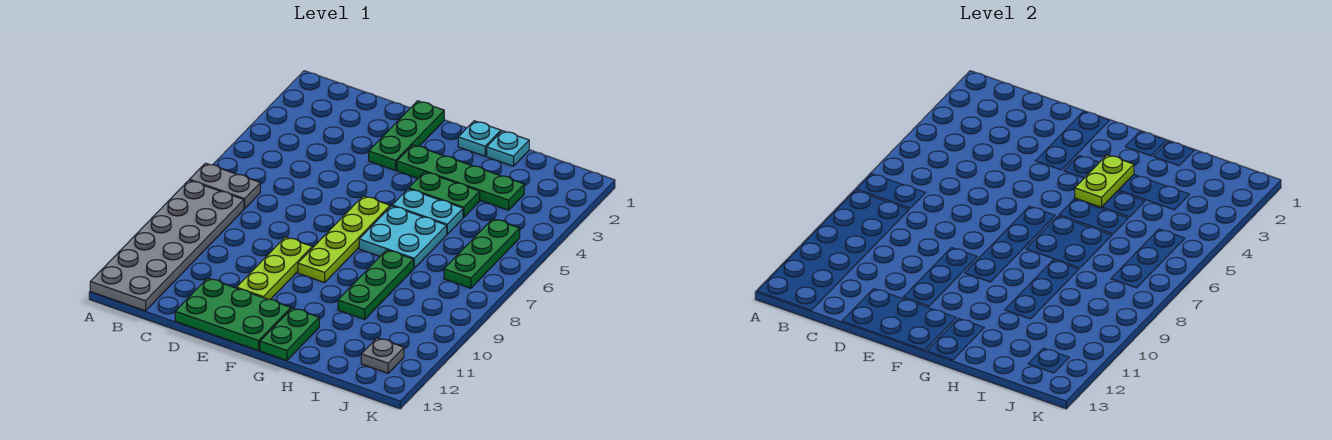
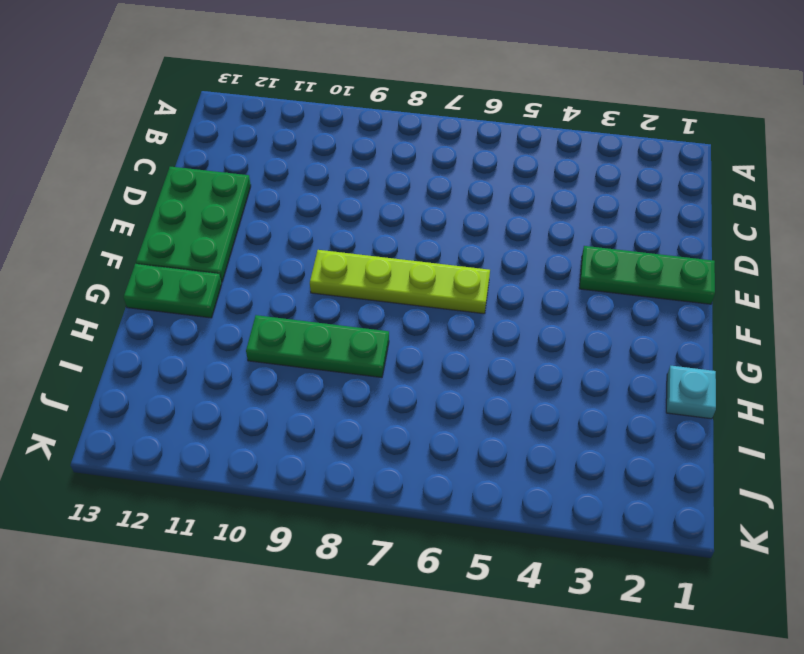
none -> grey plate A7:B7 level 1
none -> grey plate A8:B13 level 1
none -> lime plate E9:E11 level 1

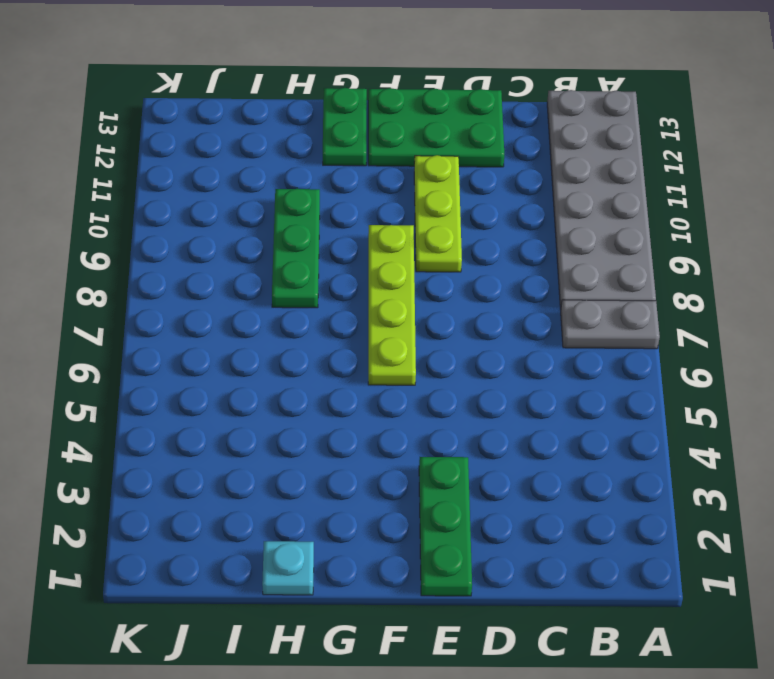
none -> green plate F3:I3 level 1
none -> cyan plate G1 level 1
none -> green plate G4:H4 level 1

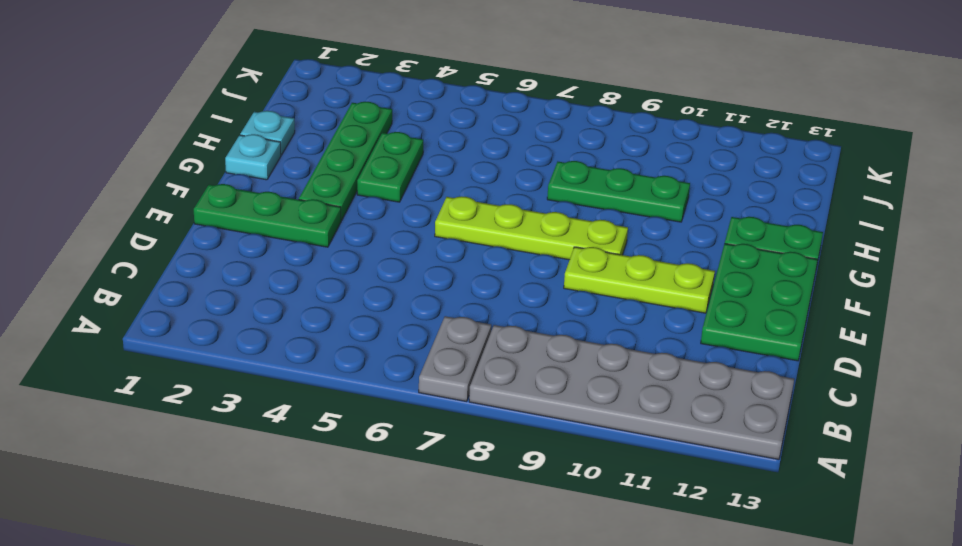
none -> cyan plate G5:H5 level 1
none -> cyan plate G6:H7 level 1
none -> green plate J5:J7 level 1

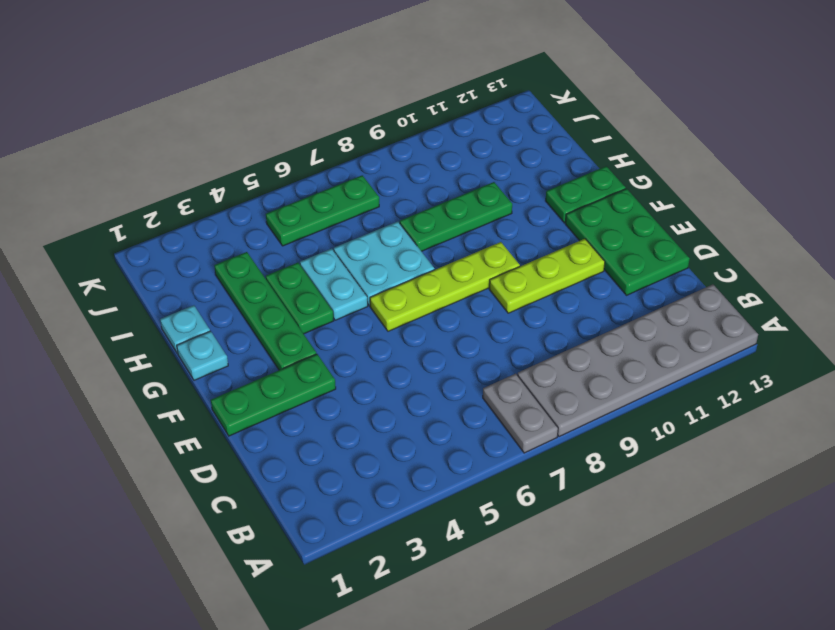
none -> grey plate J12 level 1
none -> lime plate G3:G4 level 2

